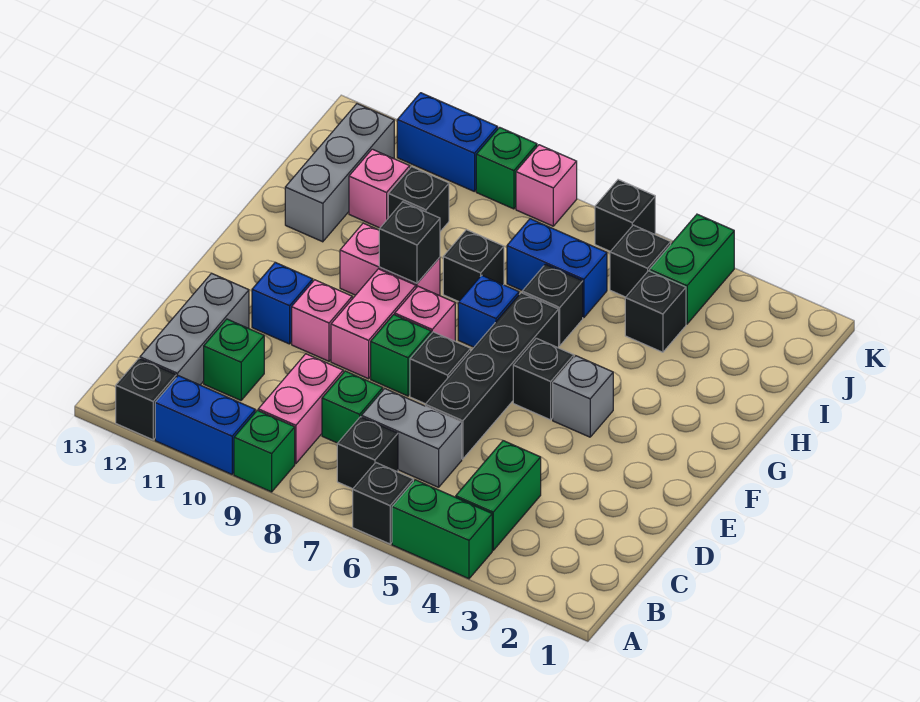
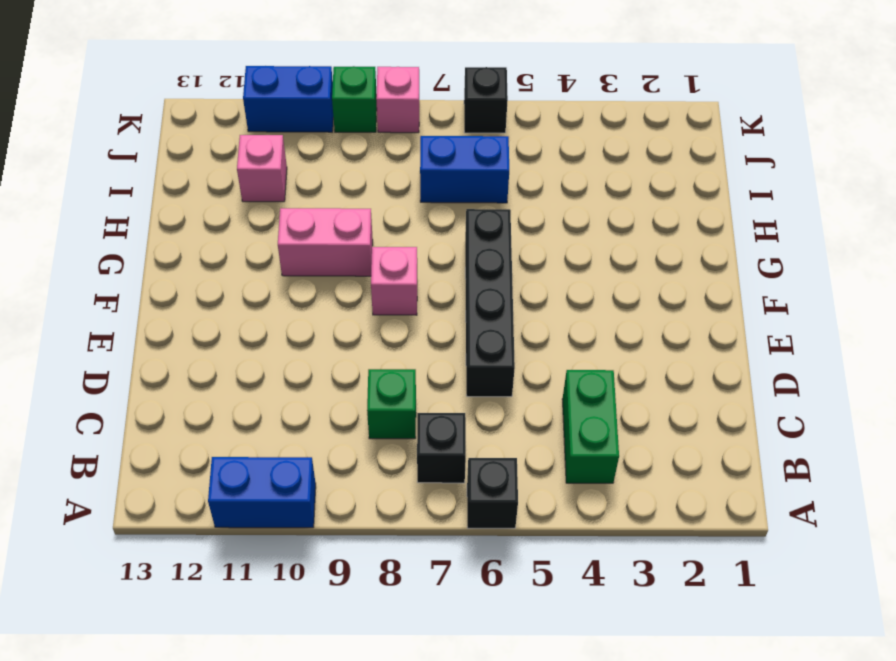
none -> green brick A4:A5 level 1
none -> green brick A9 level 1
none -> black brick A12 level 1
none -> pink brick B9:C9 level 1

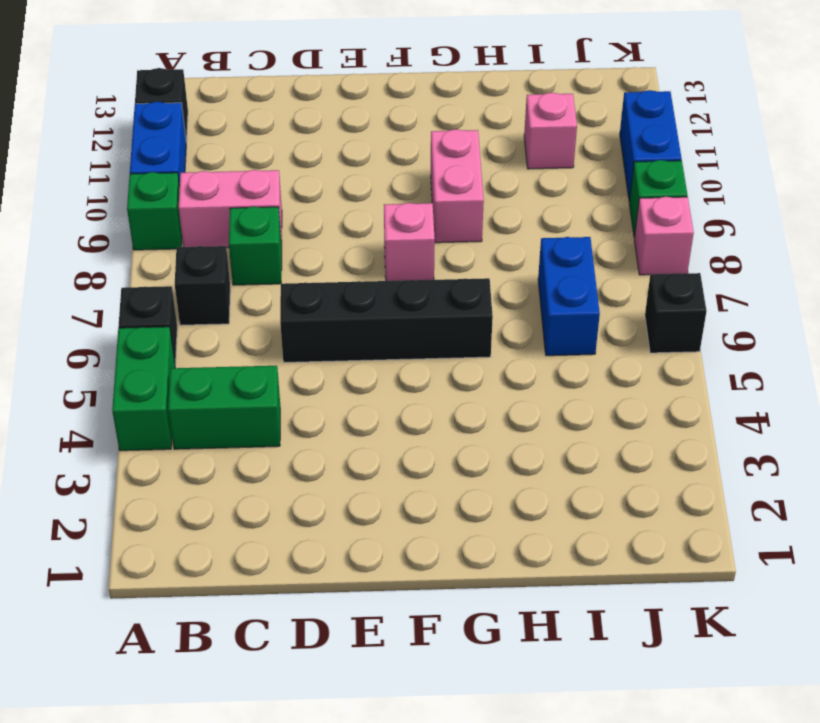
none -> grey brick B12:D12 level 1
none -> grey brick C6:C7 level 1
none -> green brick C11 level 1
none -> black brick E7 level 1

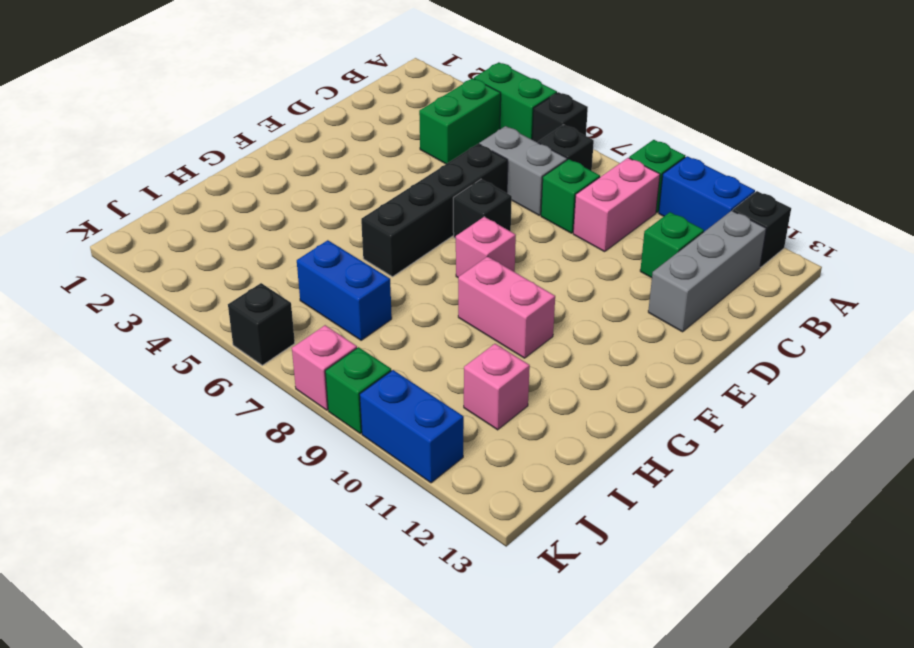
none -> green brick E8 level 1
none -> pink brick E9:F9 level 1
none -> pink brick E10 level 1
none -> blue brick E11 level 1

